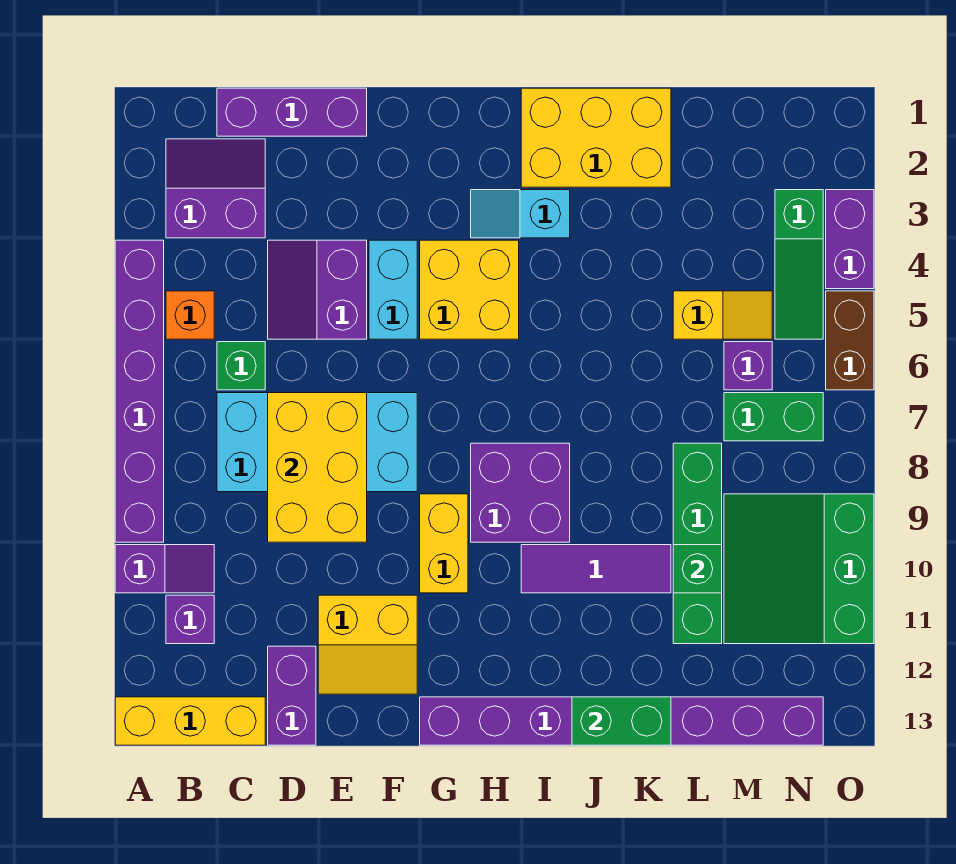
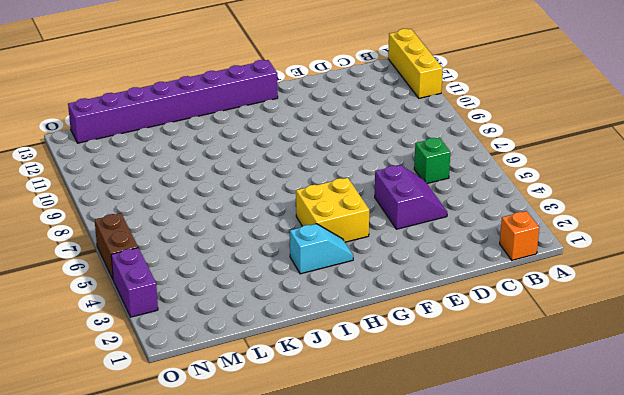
yellow brick A11:A13 level 1 -> yellow brick A13:C13 level 1
orange brick B1 level 1 -> orange brick B5 level 1
none -> purple brick A4:A9 level 1
none -> purple slope A10:B10 level 1 top A
none -> purple slope B2:C3 level 1 top 3
none -> purple brick B11 level 1

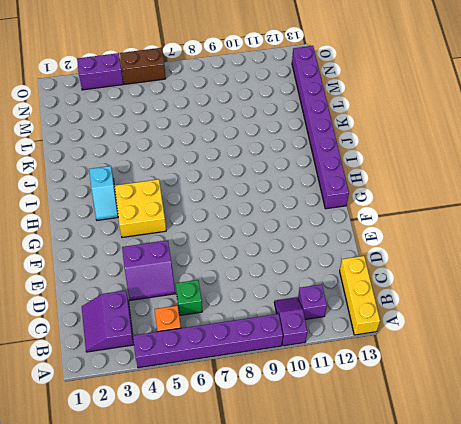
none -> purple brick C1:E1 level 1
none -> cyan brick C7:F8 level 1
none -> purple brick D12:D13 level 1
none -> yellow slope E11:F12 level 1 top 11

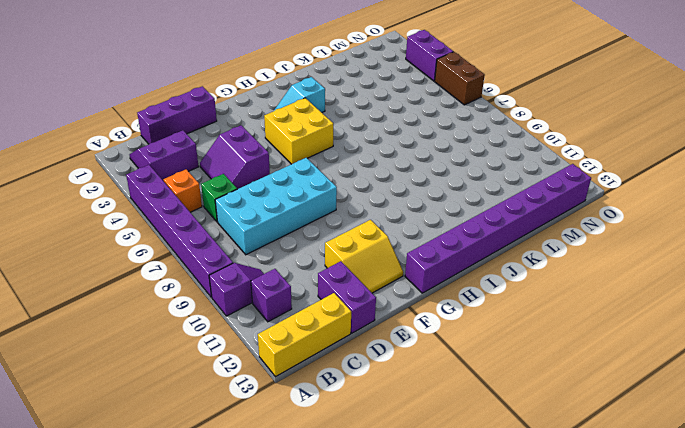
none -> cyan brick F4:F5 level 1
none -> yellow brick G9:G10 level 1
none -> purple brick H8:I9 level 1
none -> yellow brick I1:K2 level 1

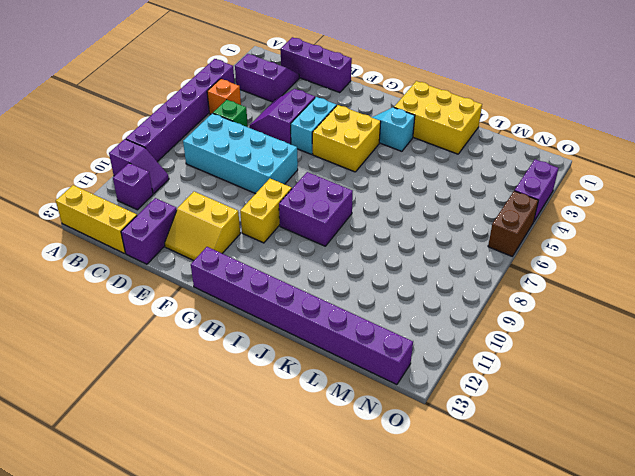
none -> purple tile I10:K10 level 1
none -> yellow slope L5:M5 level 1 top L
none -> green brick L8:L11 level 1
none -> purple brick M6 level 1

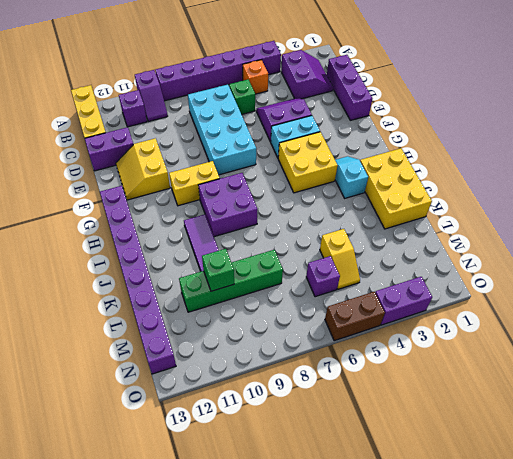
none -> green brick M7:N7 level 1
none -> green slope M9:O11 level 1 top O
none -> green slope N3:N5 level 1 top 3
none -> yellow brick D7:E9 level 2

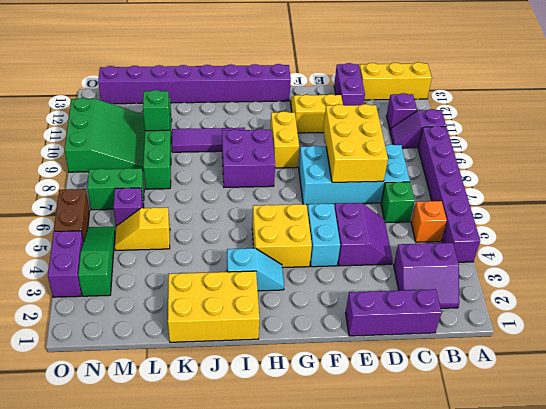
none -> green brick J13:K13 level 2

